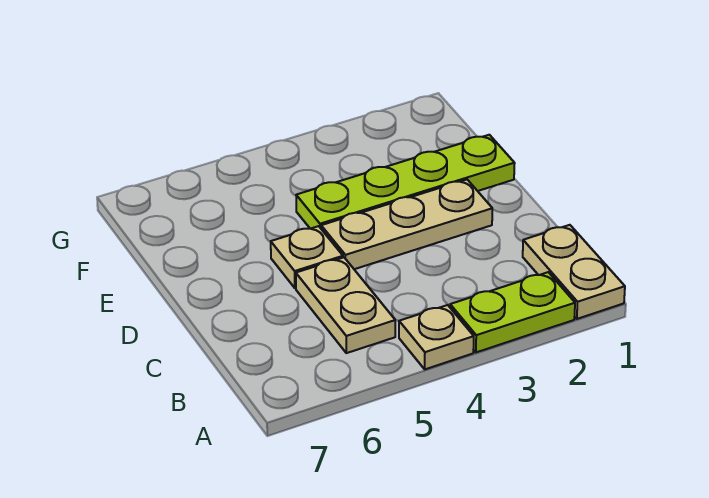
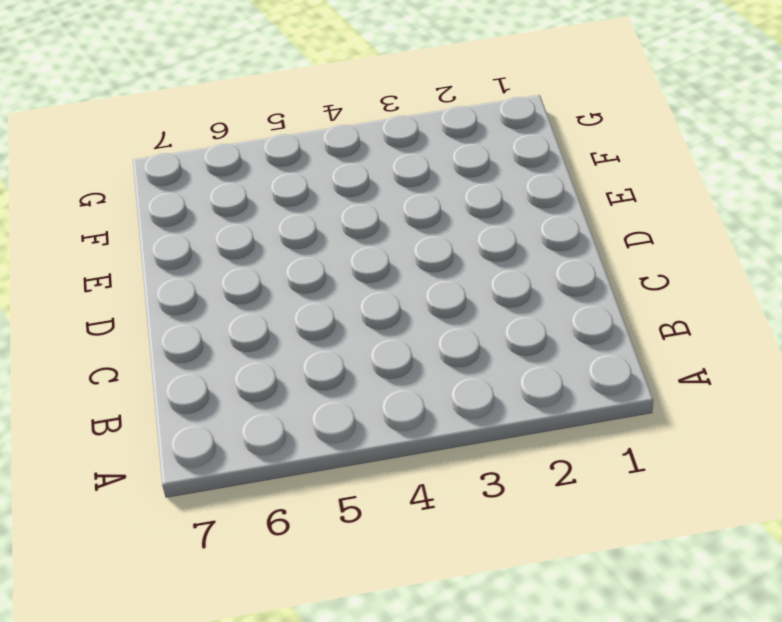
none -> tan plate A1:B1 level 1
none -> lime plate A2:A3 level 1

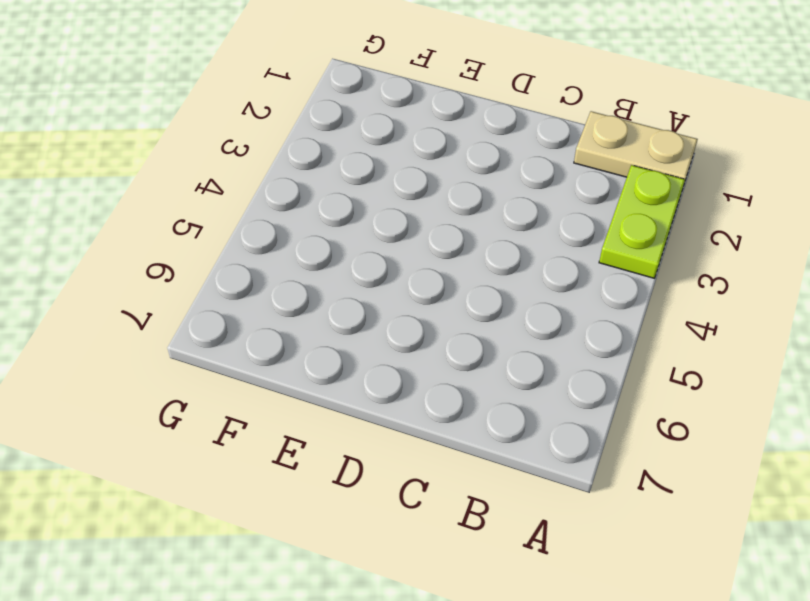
none -> tan plate A4 level 1
none -> tan plate B5:C5 level 1

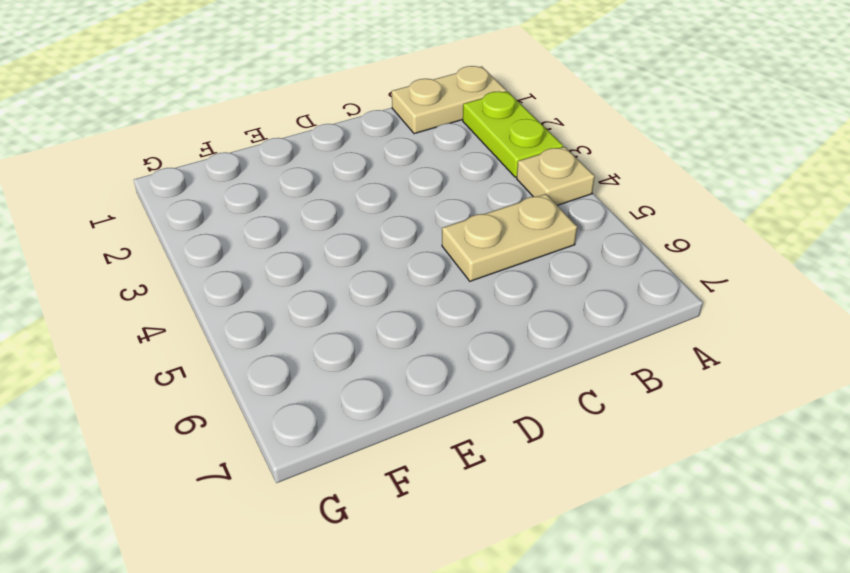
none -> tan plate D2:D4 level 1
none -> tan plate D5 level 1

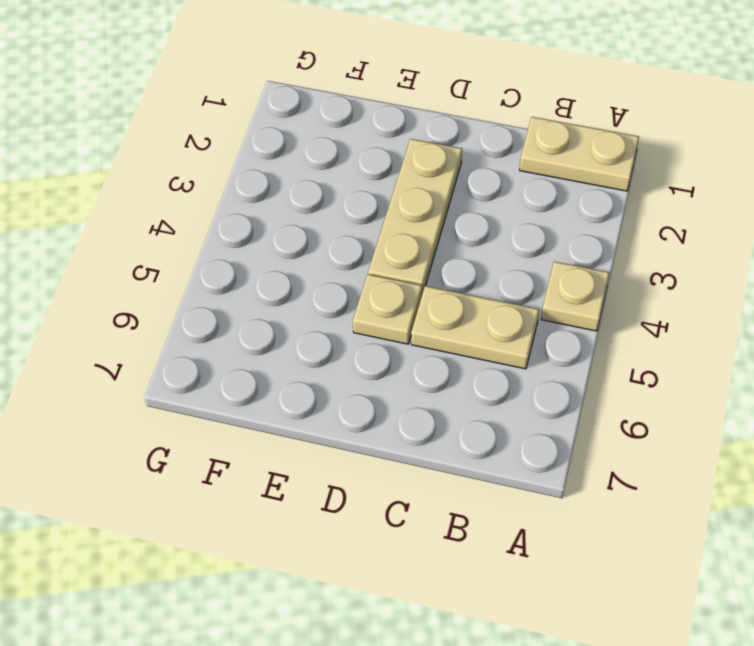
none -> lime plate A2:A3 level 1
none -> lime plate E1:E4 level 1

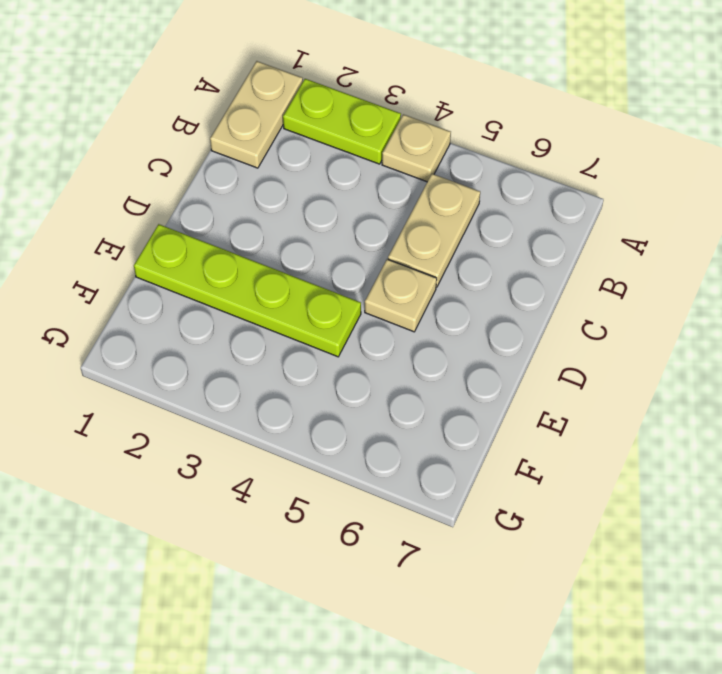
none -> tan plate D2:D4 level 1

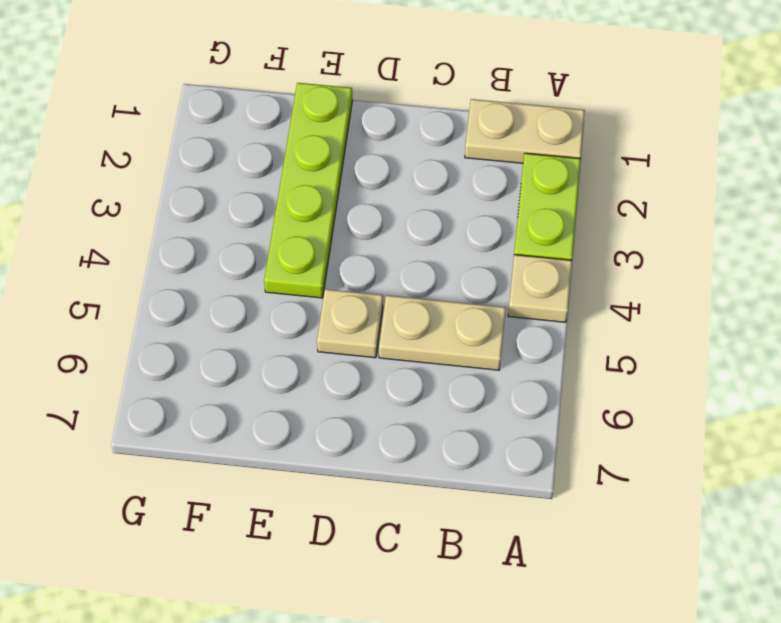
none -> tan plate D2:D4 level 1

